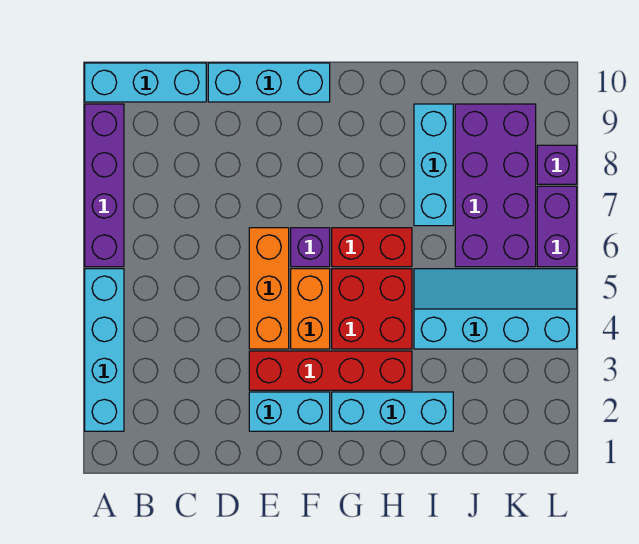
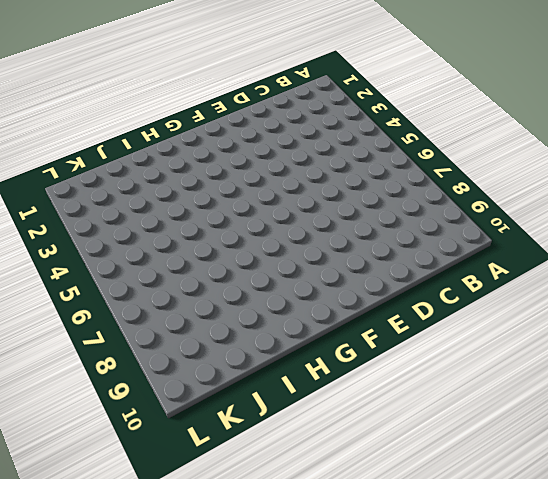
none -> cyan brick A2:A5 level 1
none -> purple brick A6:A9 level 1
none -> cyan brick A10:C10 level 1

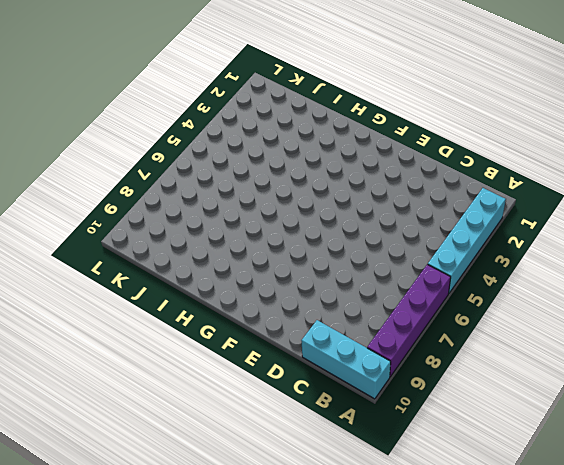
none -> cyan brick D10:F10 level 1
none -> cyan brick E2:F2 level 1
none -> red brick E3:H3 level 1

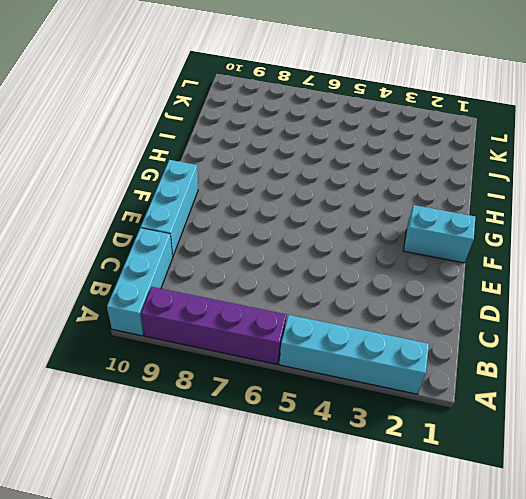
cyan brick F1:F2 level 1 -> cyan brick E2:F2 level 1
none -> red brick E3:H3 level 1
none -> orange brick E4:E6 level 1
none -> orange brick F4:F5 level 1

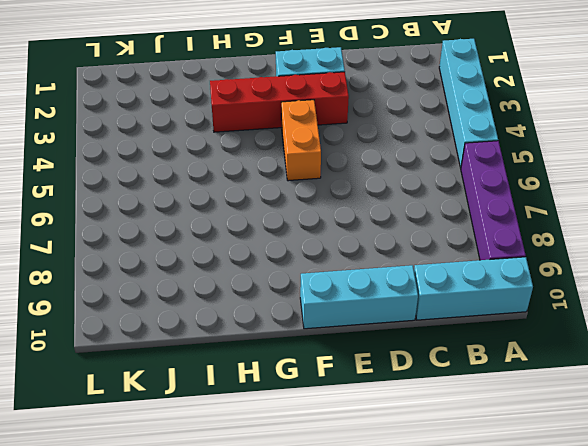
none -> orange brick E4:E6 level 1
none -> purple brick F6 level 1
none -> cyan brick G2:I2 level 1

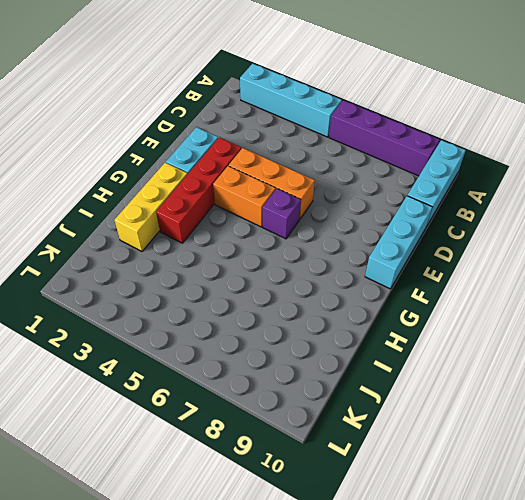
yellow brick G2:I2 level 1 -> cyan brick G2:I2 level 1
none -> red brick G4:H5 level 1
none -> red brick G6:H6 level 1
none -> cyan slope I4:L5 level 1 top 4

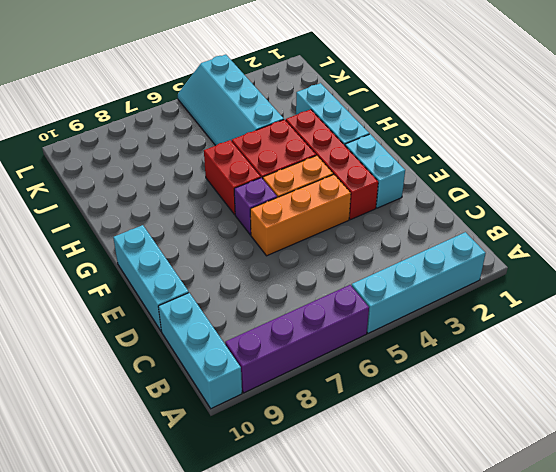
none -> cyan brick I7:I9 level 1
none -> purple brick J6:K9 level 1
none -> purple brick L6:L7 level 1

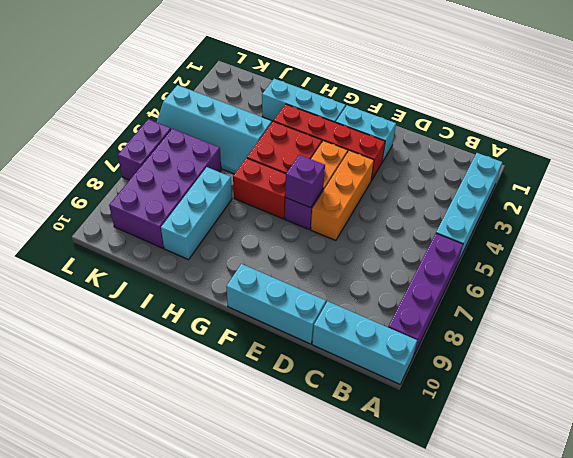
purple brick F6 level 2 -> purple brick L8 level 1

